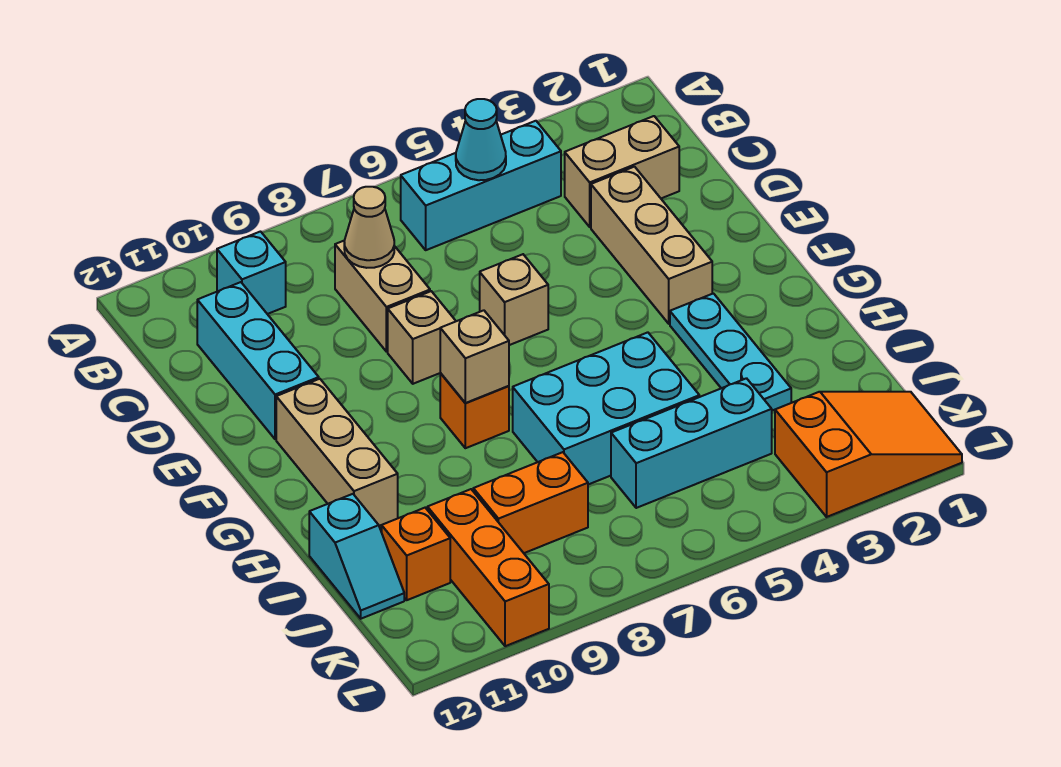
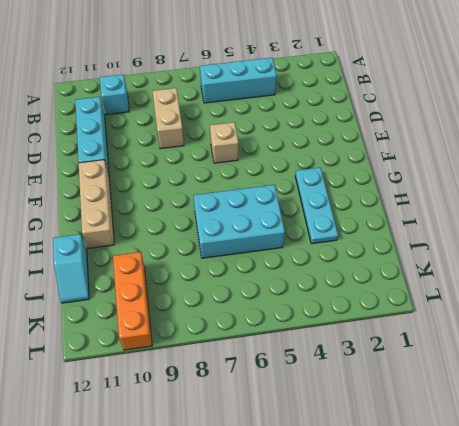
none -> tan brick C2:C3 level 1
none -> tan brick D3:F3 level 1
none -> tan brick E8 level 1

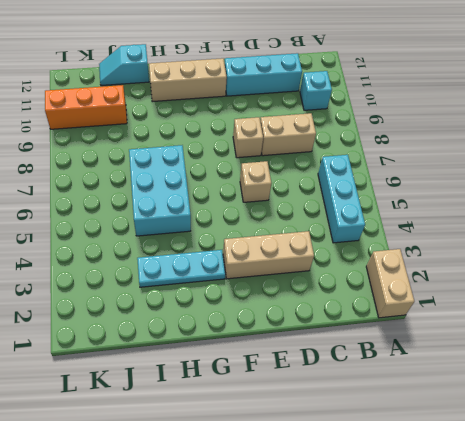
tan brick A1:A2 level 1 -> tan brick C2:C3 level 1
none -> orange brick G8 level 1
none -> cyan brick J4:J6 level 1
none -> orange brick J8:J9 level 1

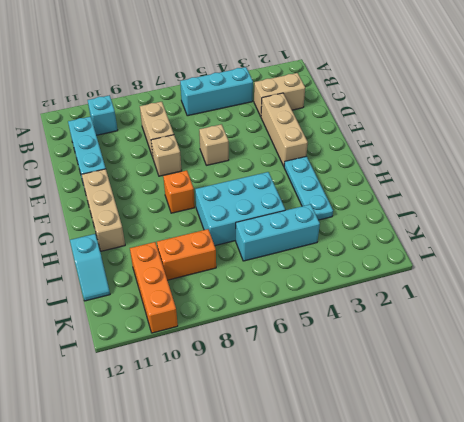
none -> orange brick J11 level 1
none -> orange slope K1:L3 level 1 top 3
none -> cyan cone B5 level 2

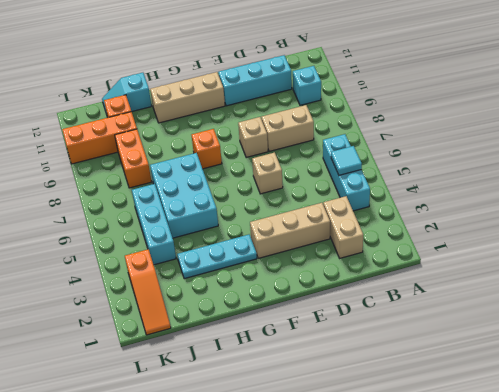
cyan tile B5 level 2 -> cyan cone B5 level 2
orange slope K1:K3 level 1 top 3 -> orange slope K1:L3 level 1 top 3
none -> tan cone C8 level 2
none -> tan brick G8 level 2

